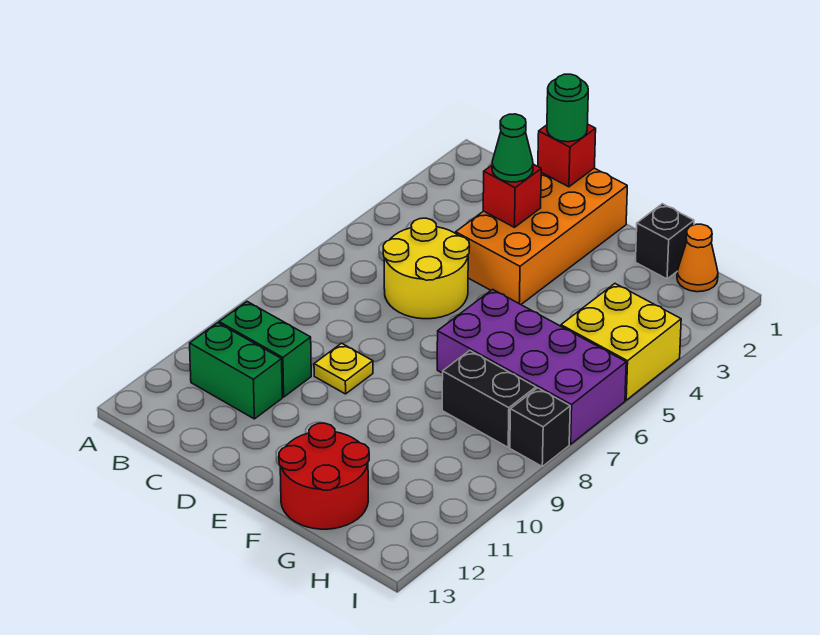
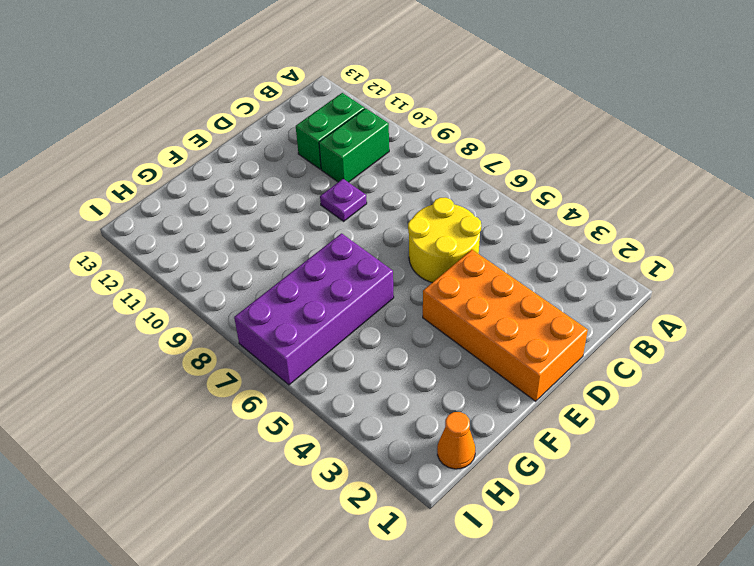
purple plate D9 level 1 -> yellow plate D9 level 1
none -> red round brick F12:G13 level 1
none -> black brick G1 level 1
none -> black brick G8:H8 level 1

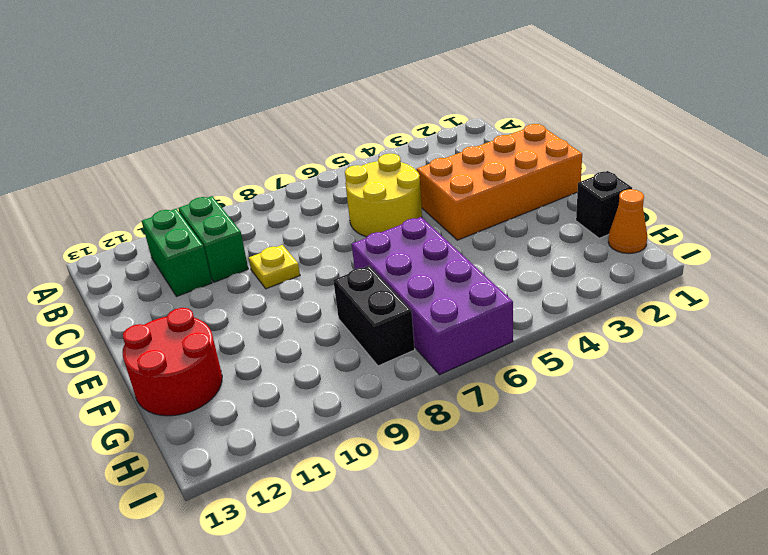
none -> yellow brick H4:I5 level 1
none -> black brick I8 level 1
none -> red brick D1 level 2

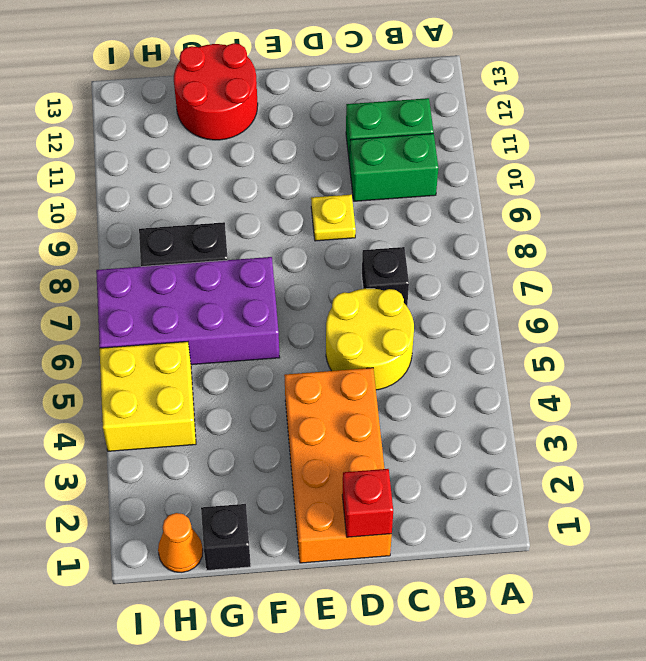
black brick C7 level 1 -> black brick I8 level 1
none -> red brick D3 level 2
none -> green round brick D1 level 3
none -> green cone D3 level 3

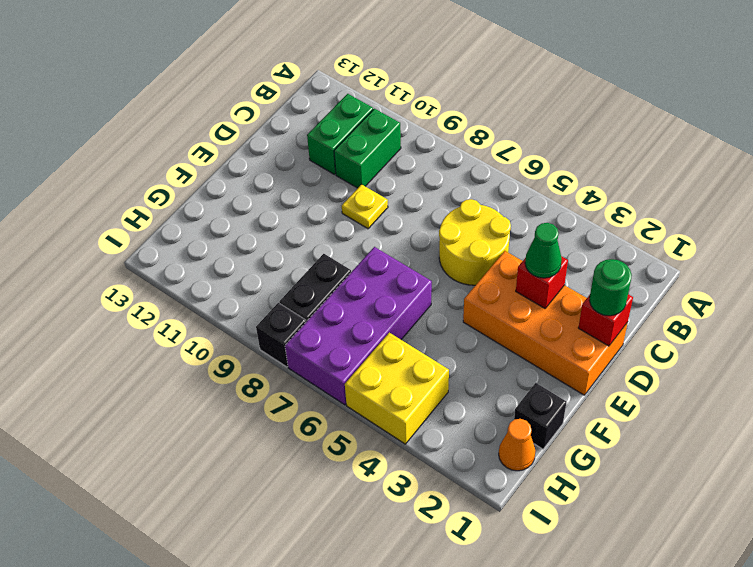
none -> red round brick F12:G13 level 1

